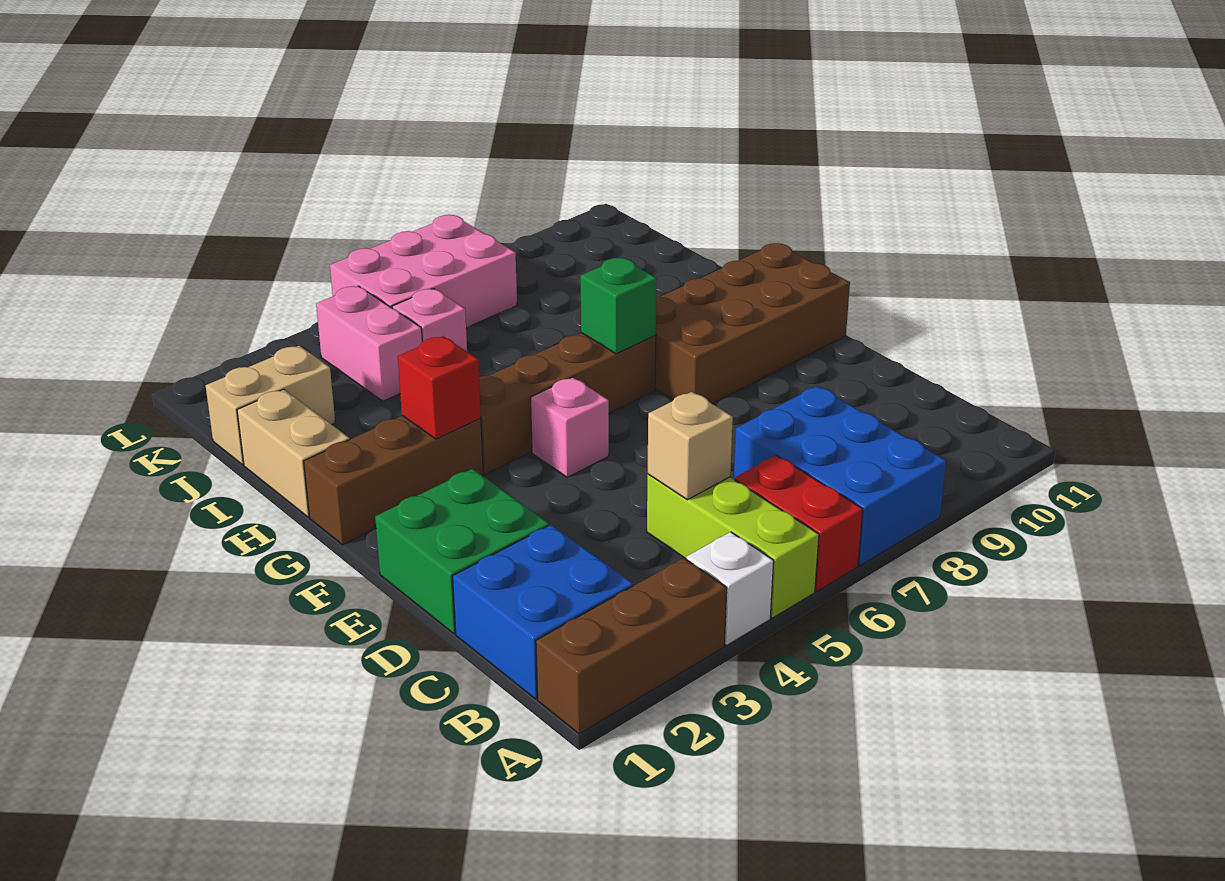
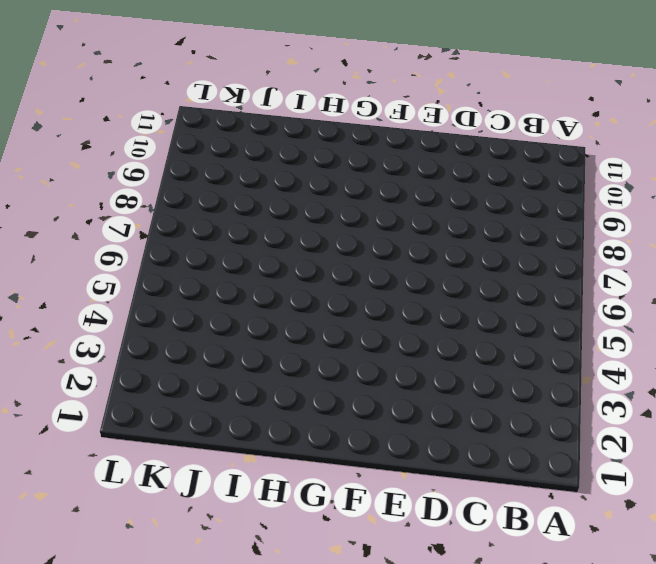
none -> brown brick A1:A3 level 1
none -> white brick A4 level 1
none -> lime brick A5:C5 level 1

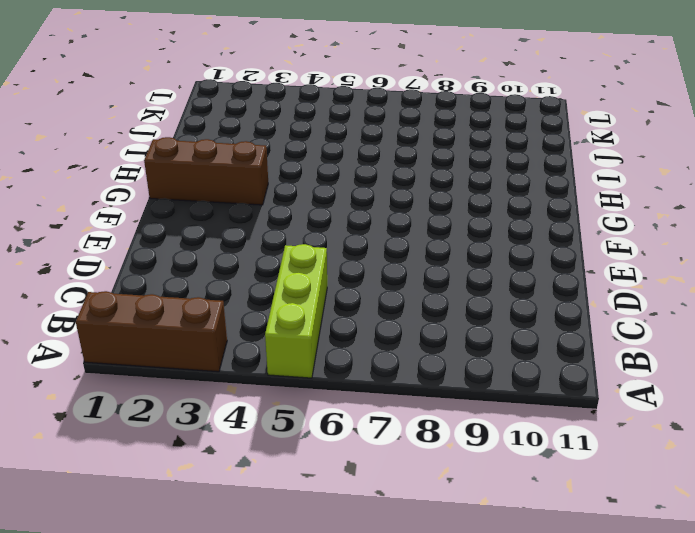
none -> white brick A4 level 1
none -> red brick A6:B6 level 1
none -> blue brick A7:C8 level 1

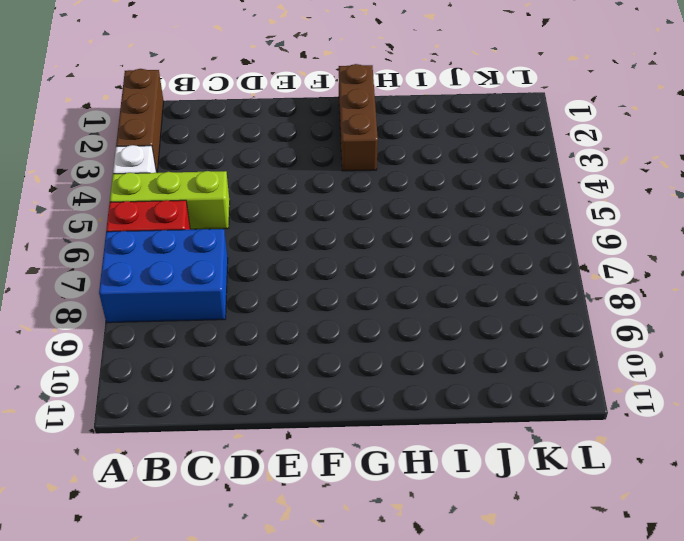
none -> blue brick B1:C2 level 1
none -> green brick D1:E2 level 1
none -> pink brick F5 level 1

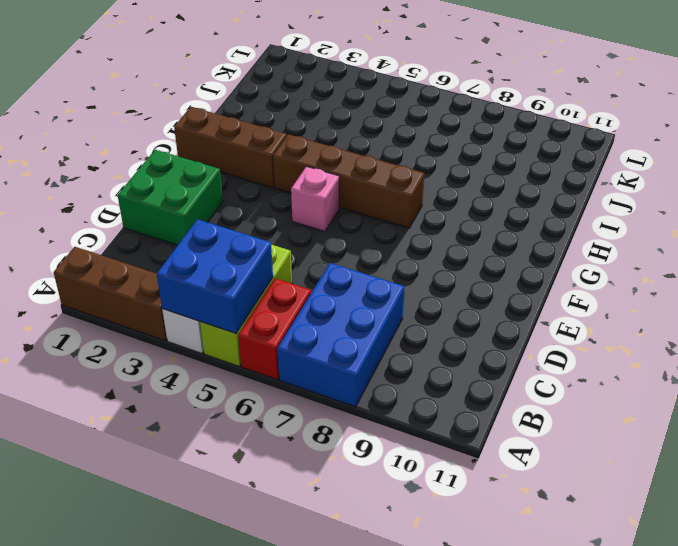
blue brick A4:B5 level 2 -> blue brick B1:C2 level 1
none -> brown brick F8:G11 level 1
none -> tan brick H1:I1 level 1
none -> tan brick J1:J2 level 1

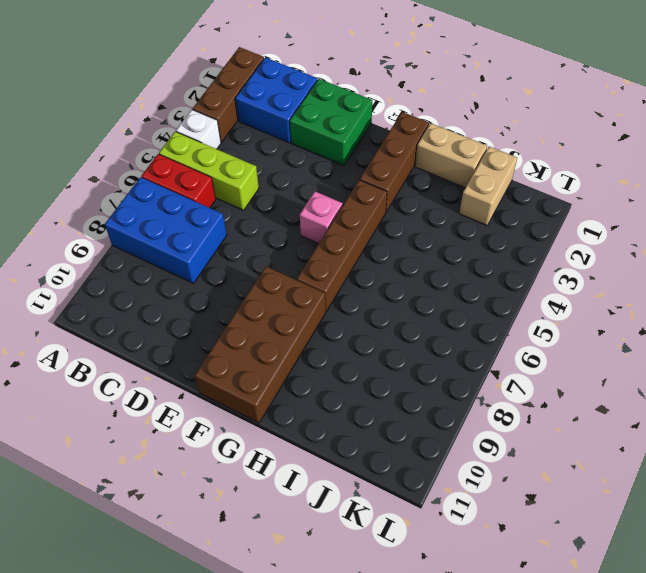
none -> pink brick J4:K4 level 1
none -> pink brick J5 level 1
none -> pink brick K5:L7 level 1

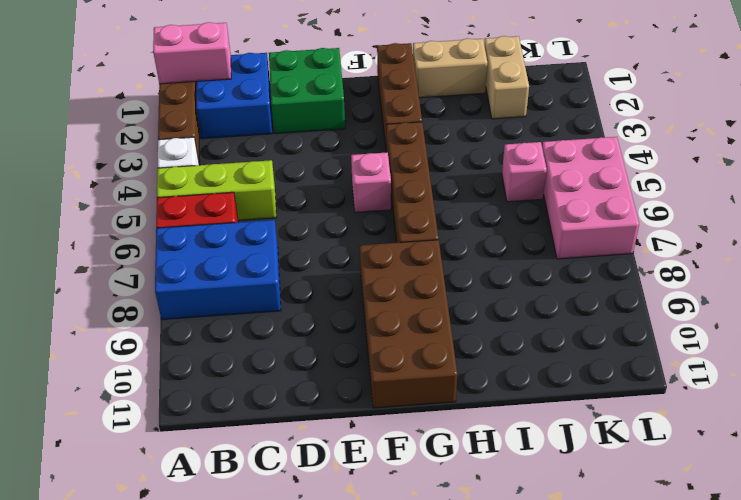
pink brick A1:B1 level 2 -> pink brick J4:K4 level 1
none -> tan brick C5 level 2
none -> red brick G3 level 2
none -> green brick G7 level 2

